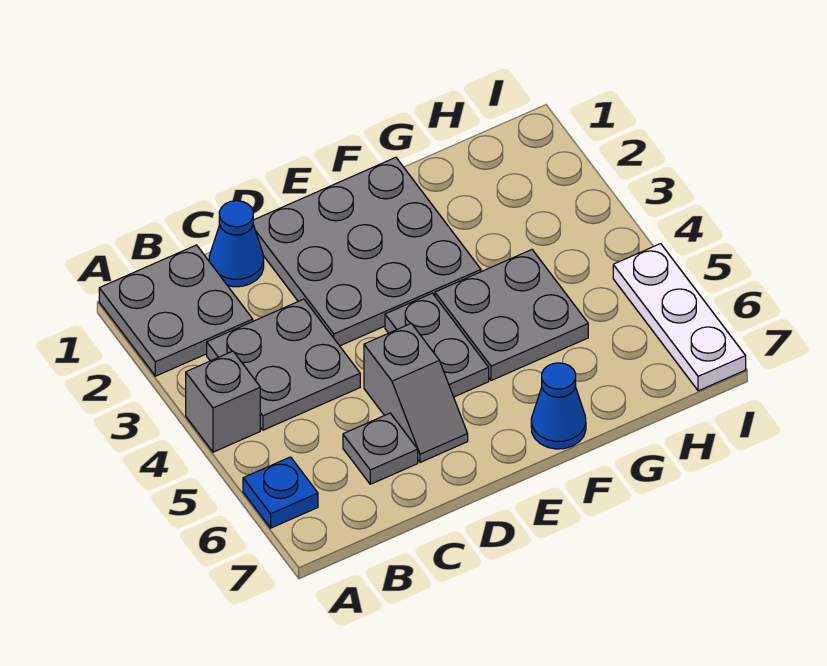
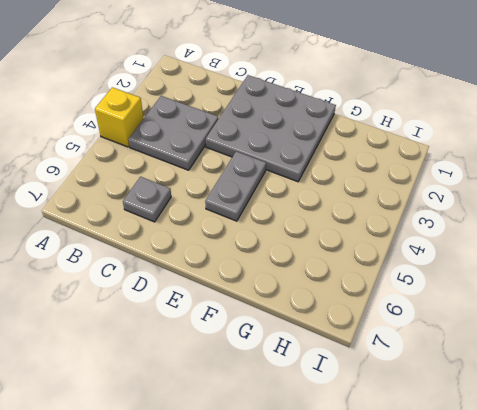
yellow brick A4 level 1 -> grey brick A4 level 1
none -> grey plate A1:B2 level 1
none -> blue plate A6 level 1
none -> blue cone C1 level 1

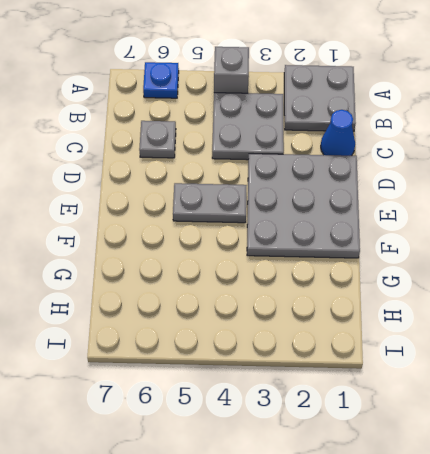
none -> grey slope D5:D6 level 1 top 5
none -> grey plate F4:G5 level 1
none -> blue cone F7 level 1

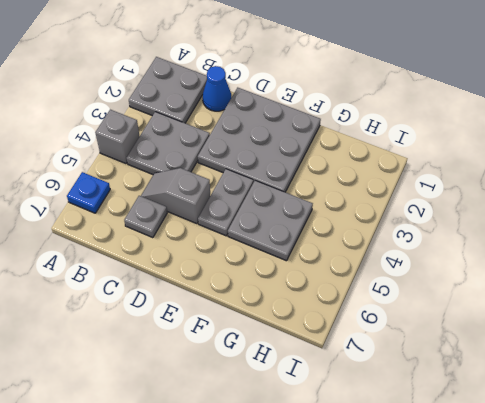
grey slope C5:D5 level 1 top D -> grey slope D5:D6 level 1 top 5
none -> blue cone F7 level 1
none -> white plate I5:I7 level 1

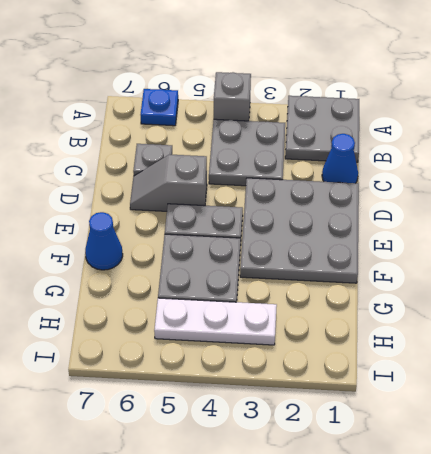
white plate H3:H5 level 1 -> white plate I5:I7 level 1

